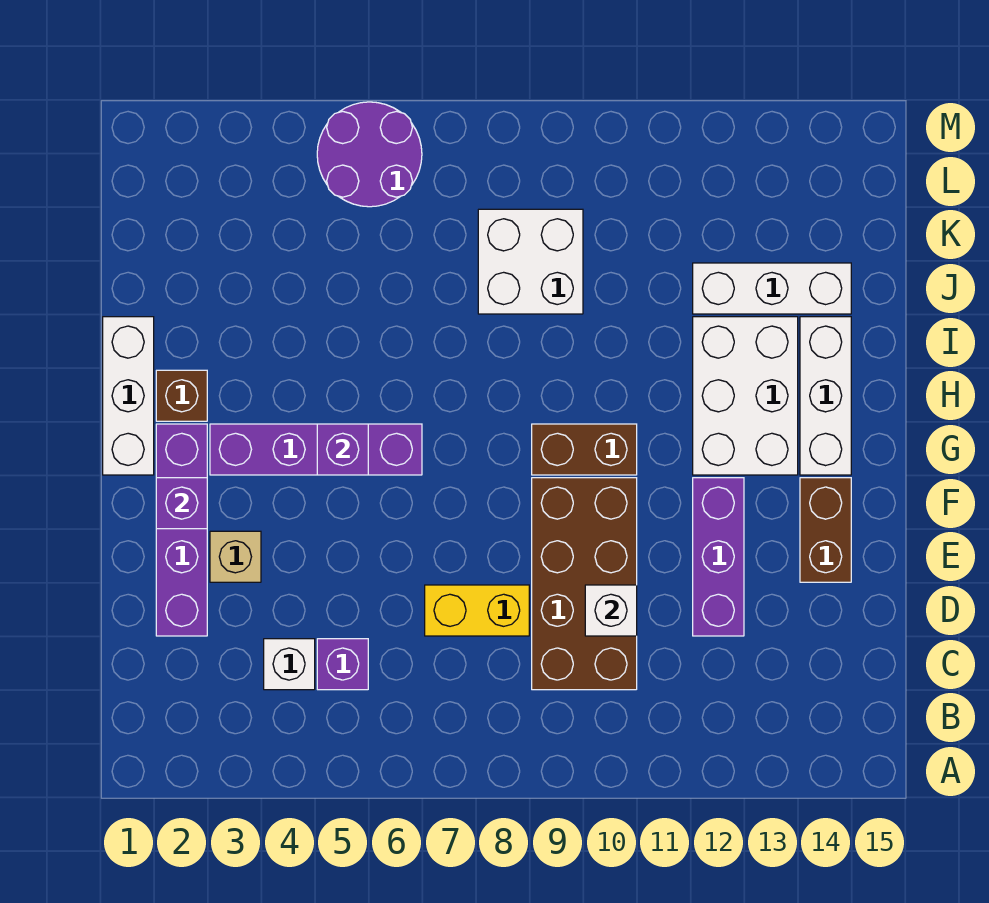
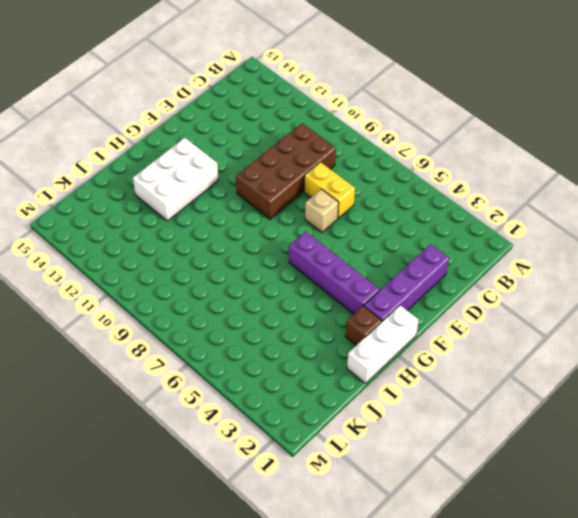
tan brick E7 level 1 -> tan brick E3 level 1
none -> white brick C4 level 1
none -> purple brick C5 level 1
none -> purple brick D12:F12 level 1

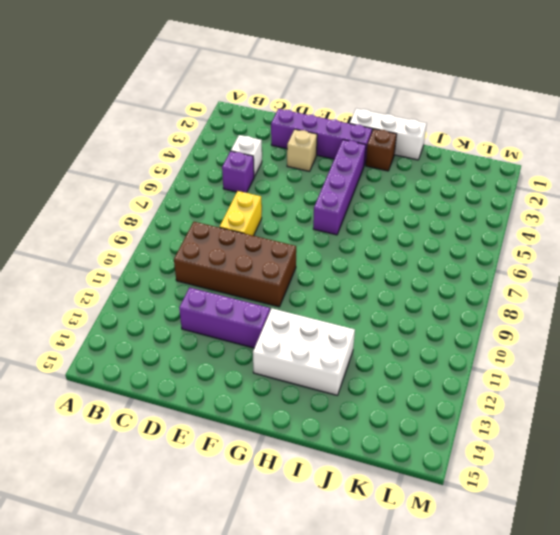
none -> brown brick E14:F14 level 1
none -> brown brick G9:G10 level 1
none -> white brick G14:I14 level 1

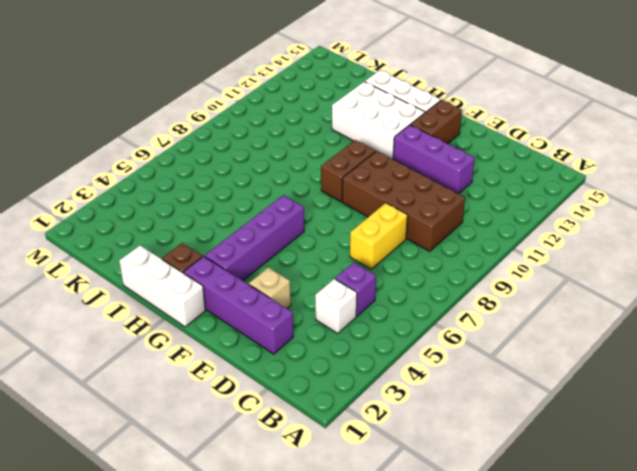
brown brick F13:F14 level 1 -> brown brick E14:F14 level 1
none -> white brick J8:K9 level 1
none -> white brick J12:J14 level 1
none -> purple round brick L5:M6 level 1

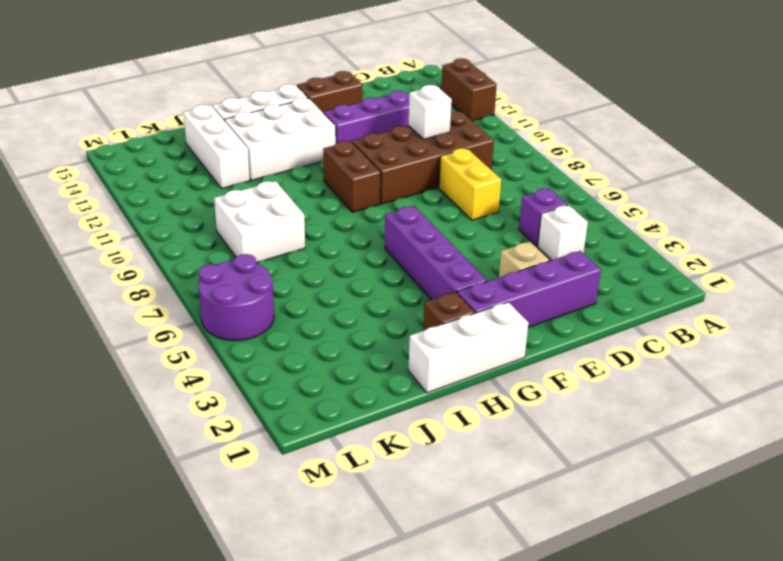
brown brick A12:A13 level 1 -> none
none -> purple brick F2 level 2
none -> purple brick G5 level 2

